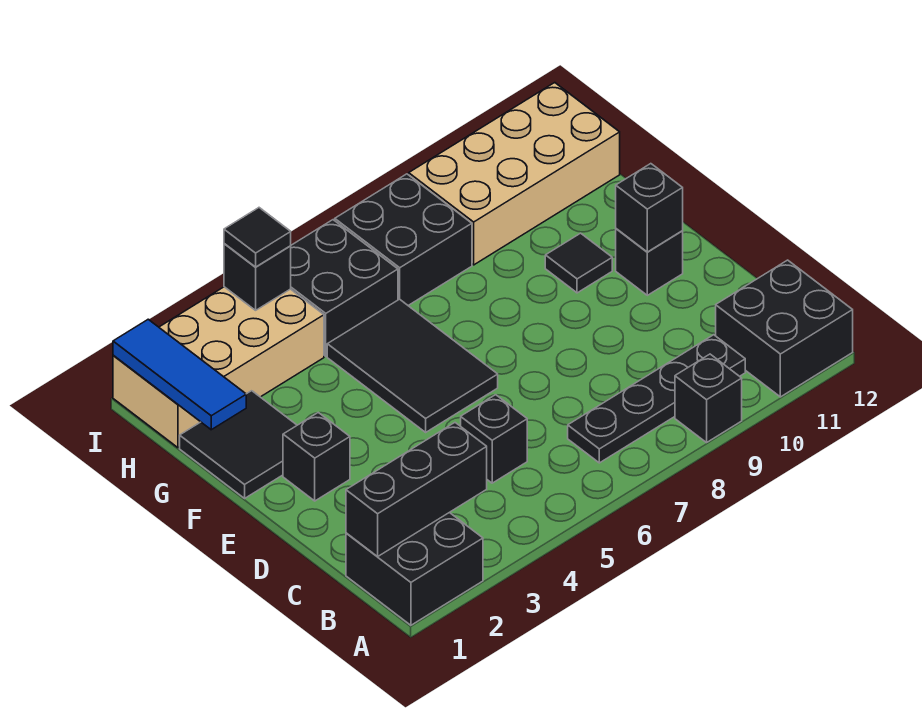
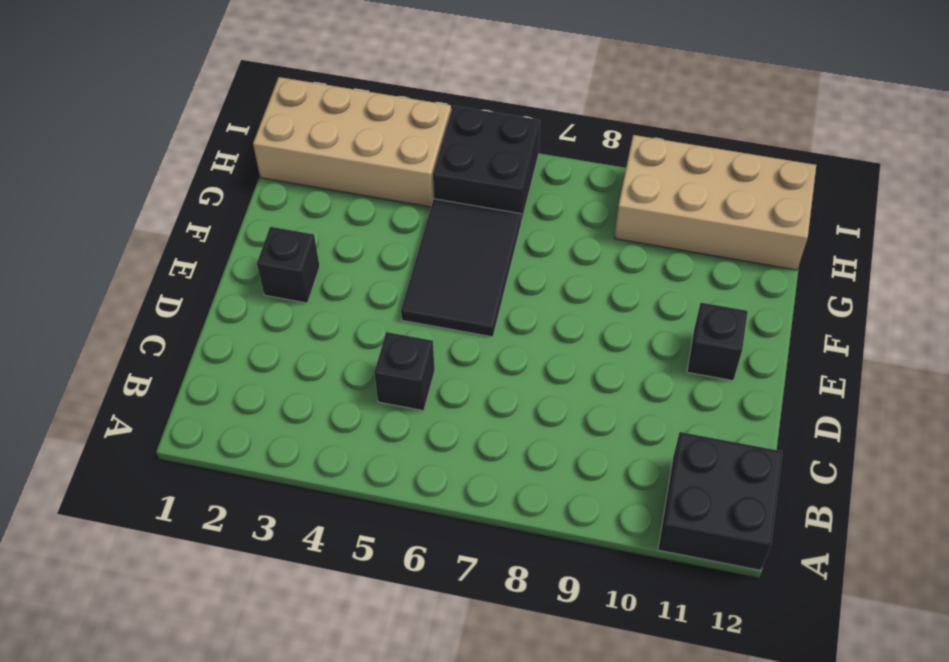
none -> black brick A1:B2 level 1
none -> black brick A9 level 1
none -> black plate B7:B10 level 1

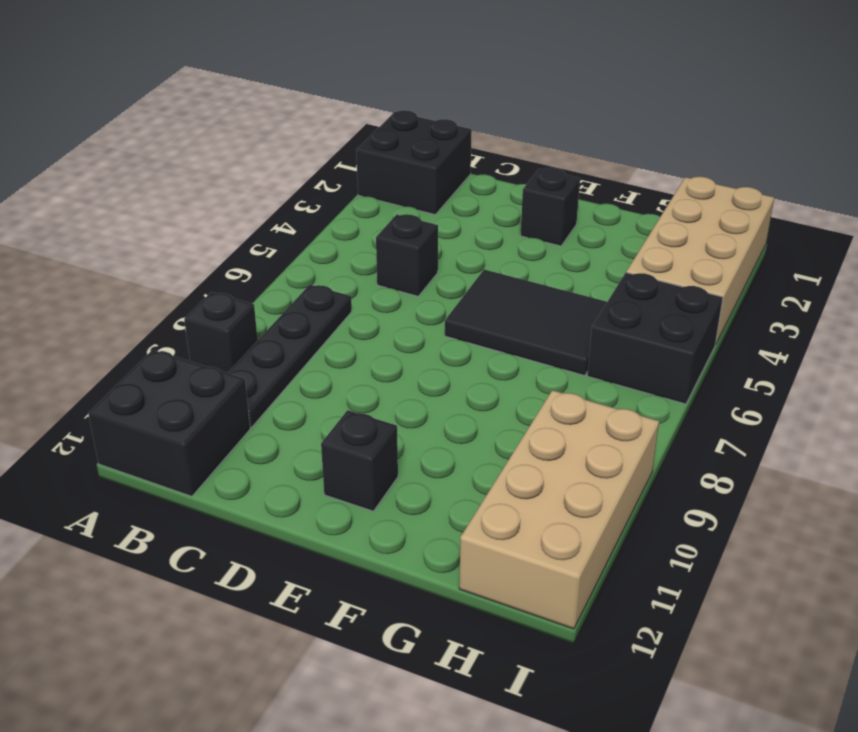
none -> black tile F1:G2 level 1
none -> black tile F10 level 1
none -> black brick H7:I8 level 1

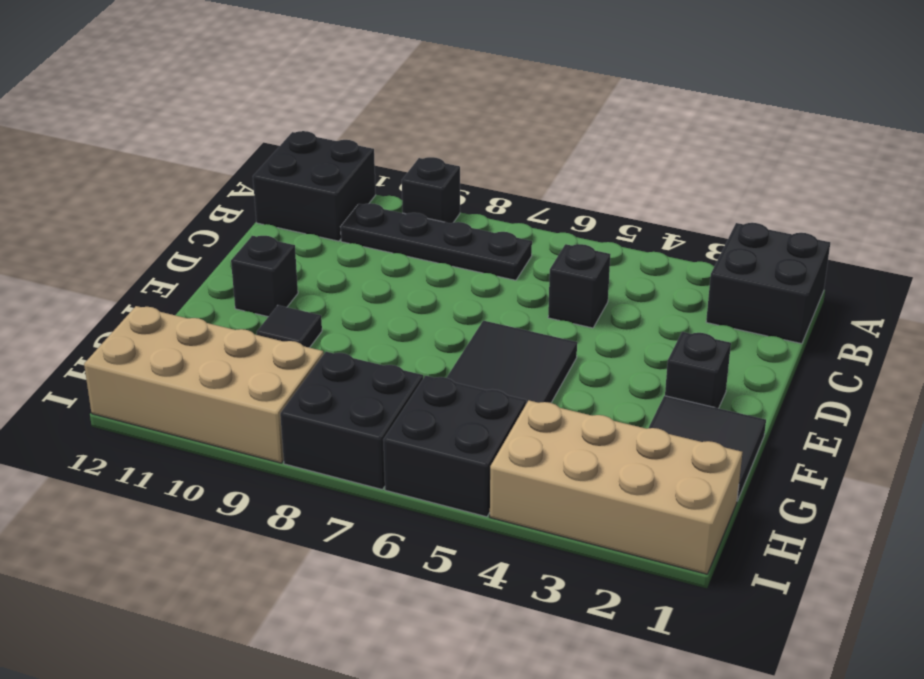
none -> black brick B1:B3 level 2
none -> black brick E11 level 2
none -> blue tile G1:I1 level 2

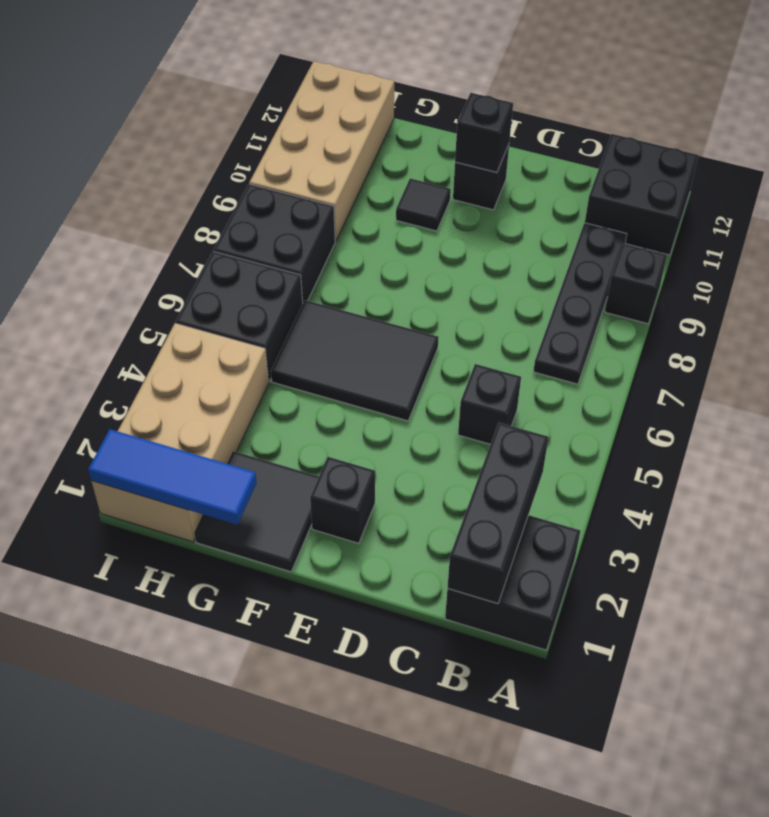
none -> black brick I4 level 2
none -> black tile I4 level 3

